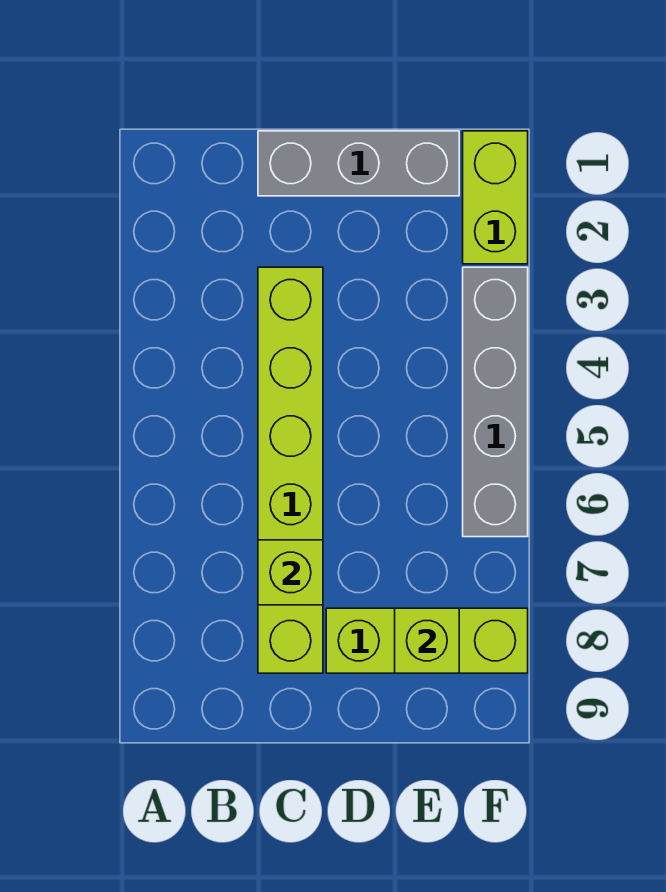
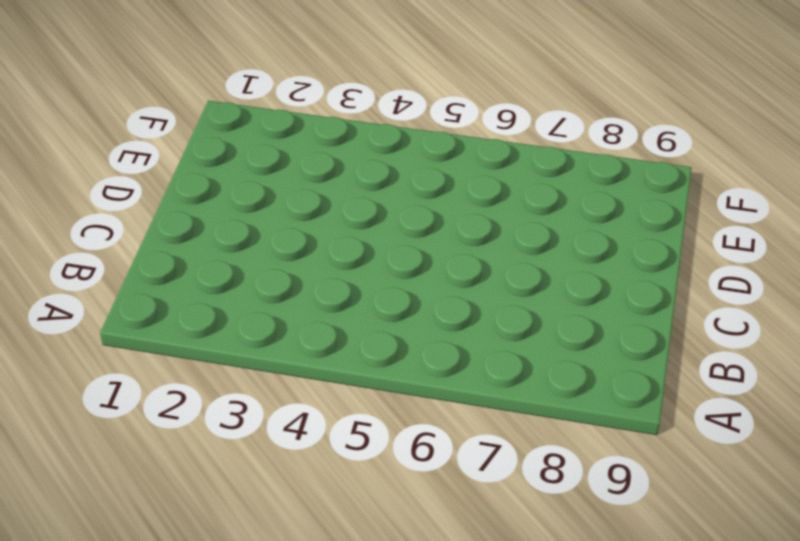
none -> grey brick C1:E1 level 1
none -> lime brick C3:C8 level 1

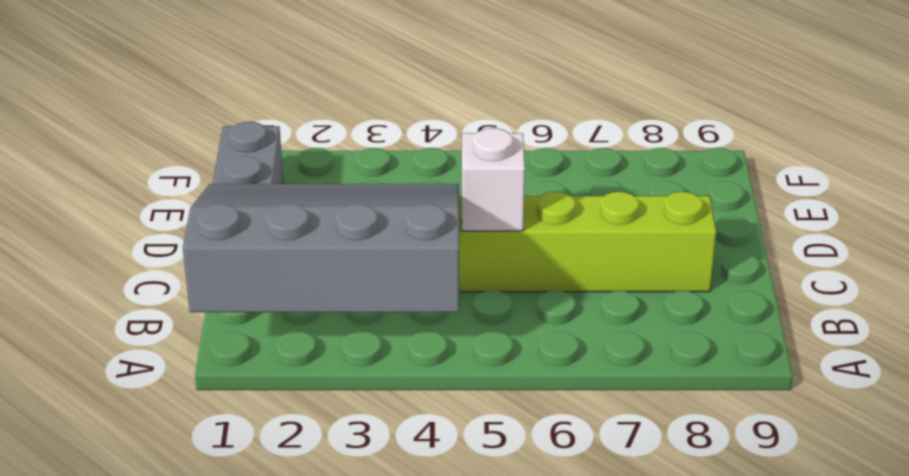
grey slope A1:C4 level 2 top A -> none
white brick C5 level 2 -> none
none -> lime brick D8:F8 level 1
none -> lime brick F1:F2 level 1

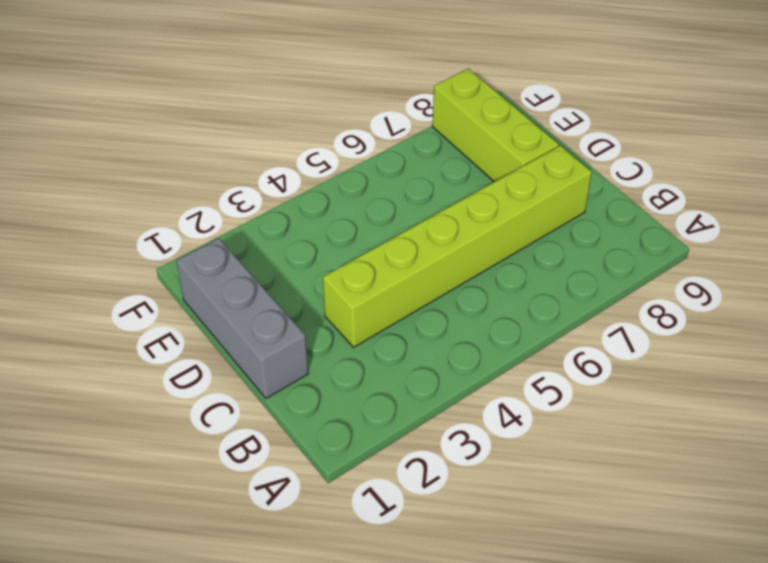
none -> lime brick F1:F2 level 1
none -> grey brick F3:F6 level 1

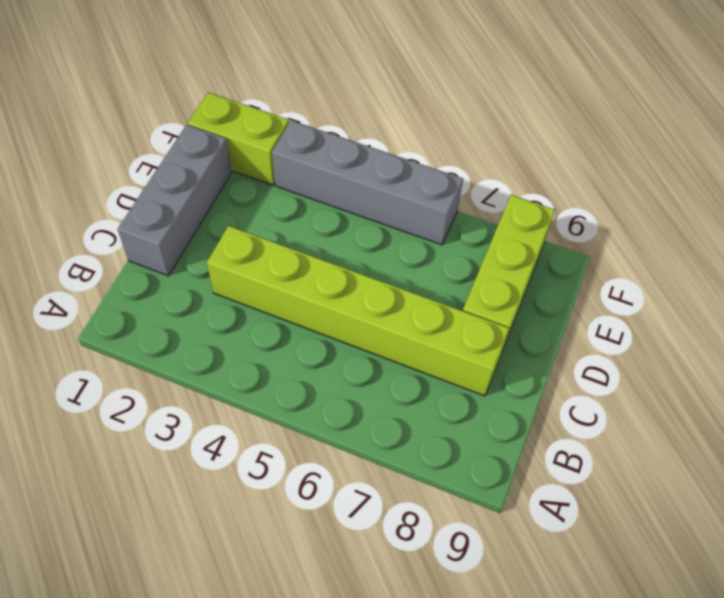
none -> lime brick C7 level 2
none -> lime brick E8 level 2

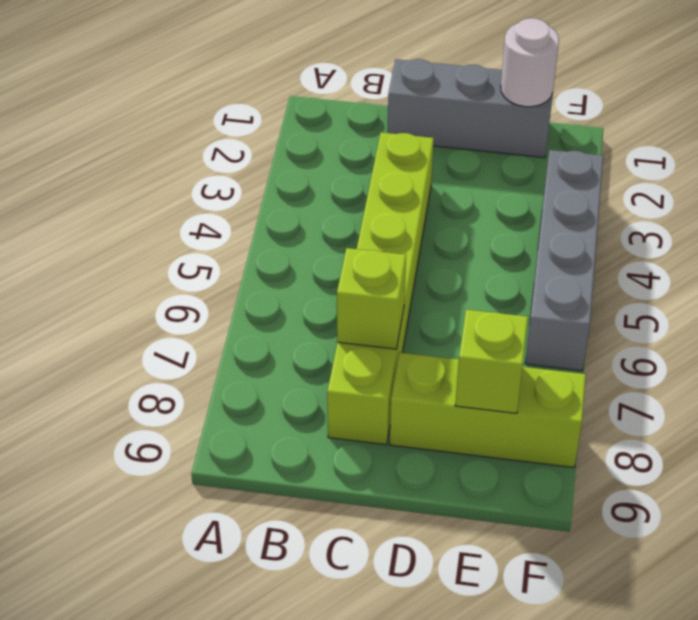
white round brick E1 level 2 -> none
none -> lime brick F1:F2 level 1

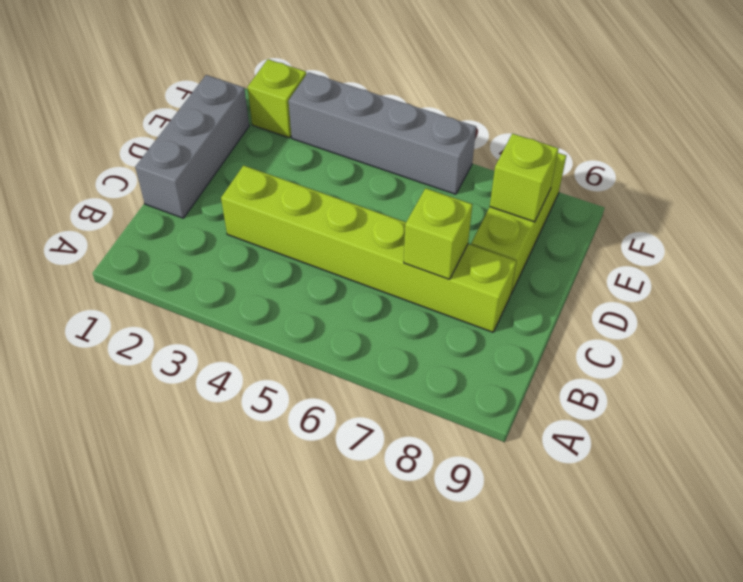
lime brick F2 level 1 -> lime brick F1:F2 level 1

